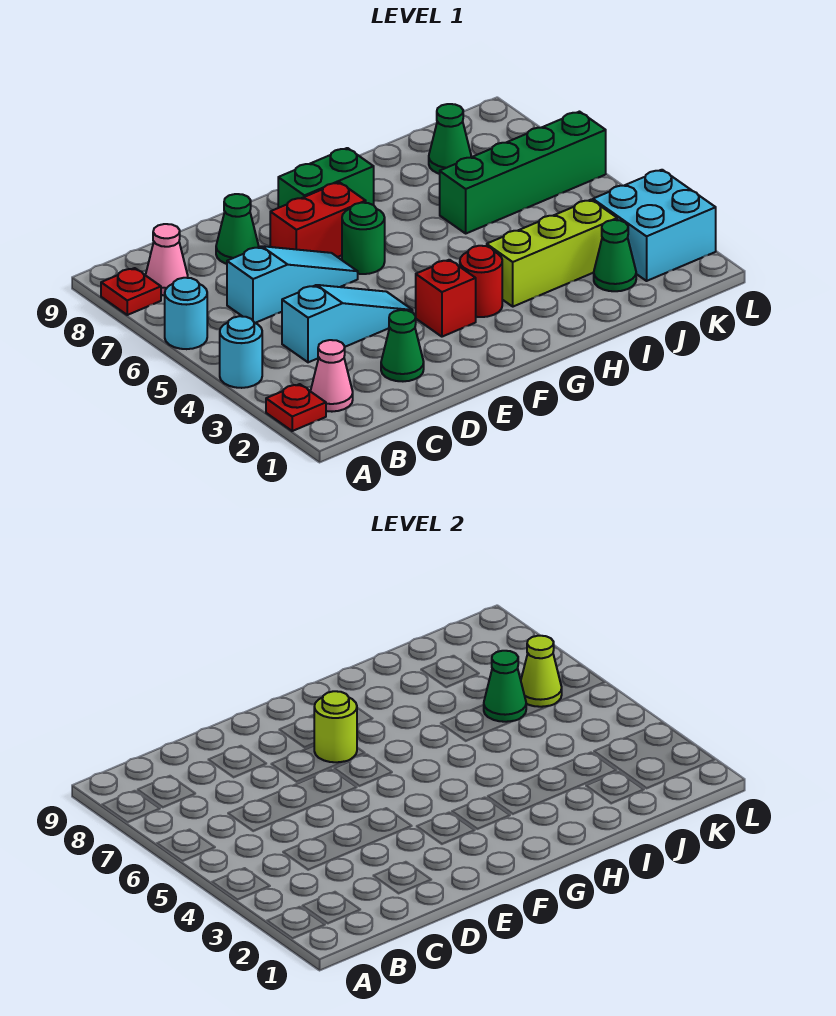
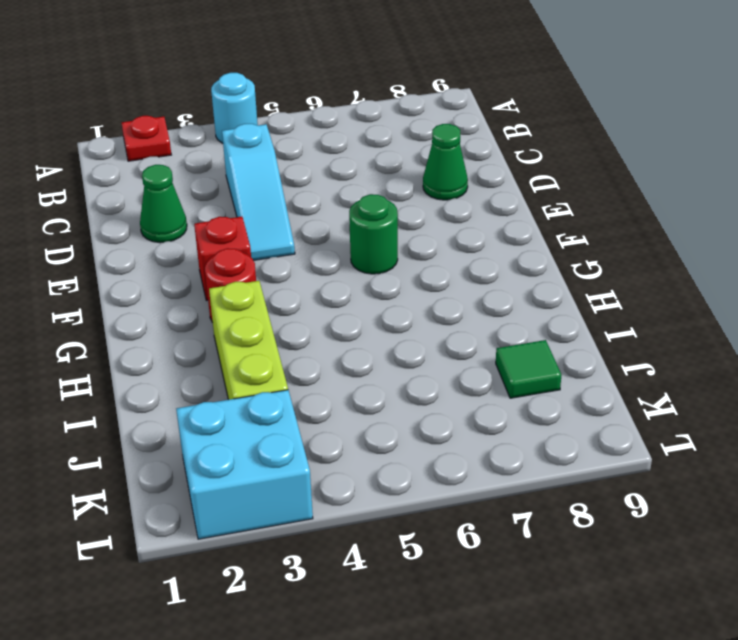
green tile J8 level 1 -> green cone J8 level 1
none -> cyan round brick A6 level 1
none -> red plate A8 level 1
none -> pink cone B2 level 1

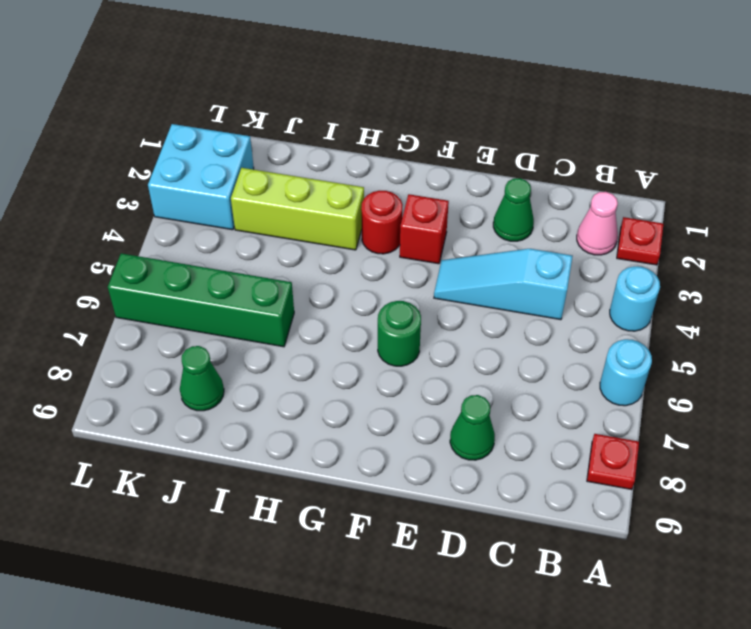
none -> pink cone B8 level 1
none -> cyan slope C6:E6 level 1 top C
none -> red brick E7:F7 level 1

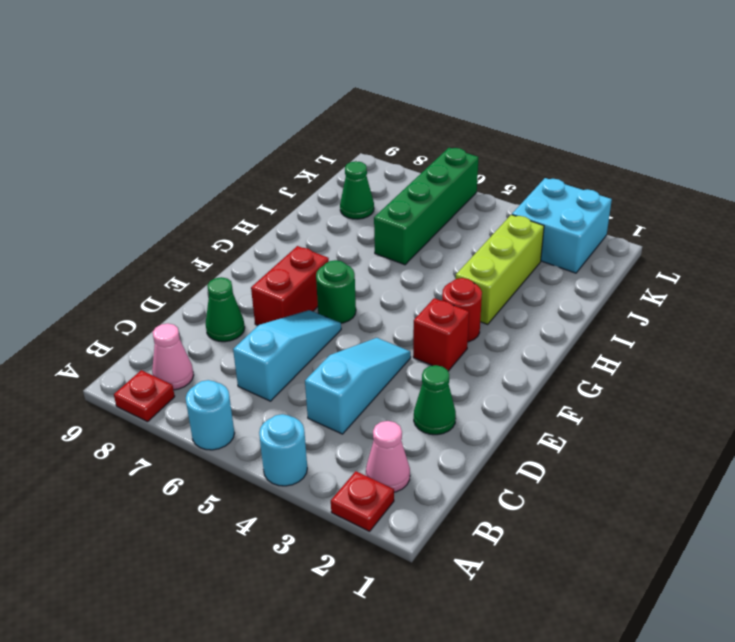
none -> green brick F8:G8 level 1
none -> green cone J2 level 1
none -> lime round brick F7 level 2

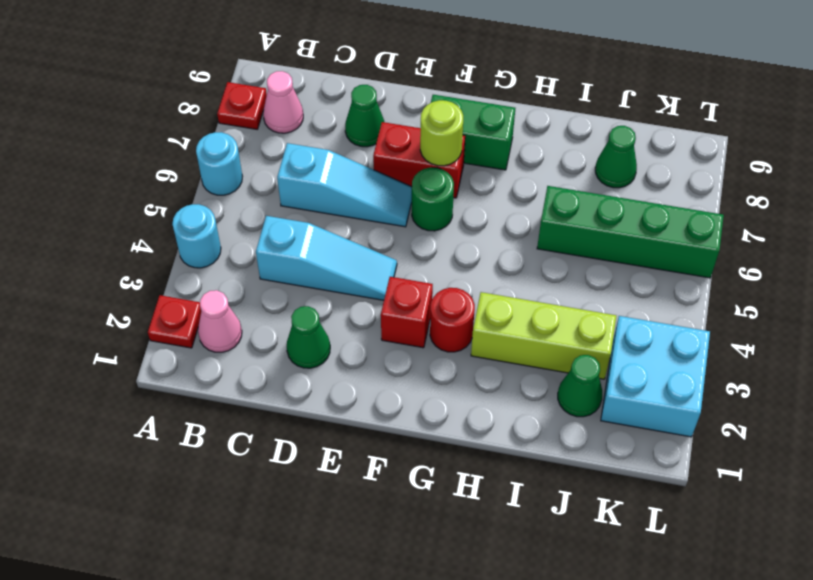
none -> green cone J6 level 2
none -> lime cone K6 level 2

